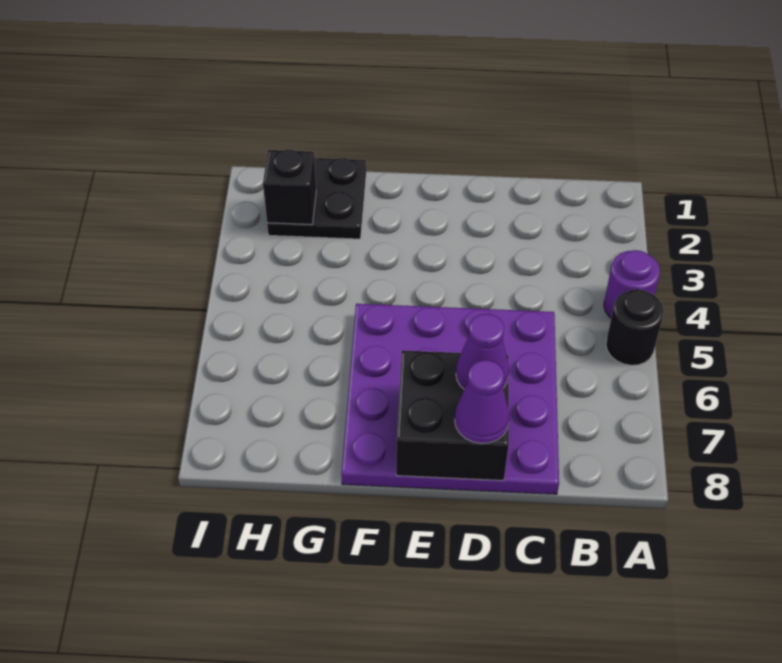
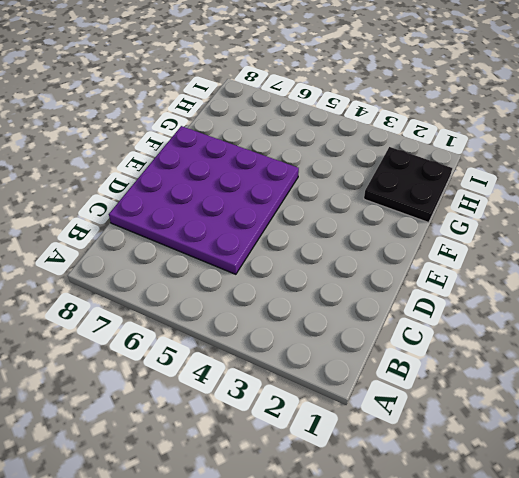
none -> purple round brick A4 level 1
none -> black round brick A5 level 1

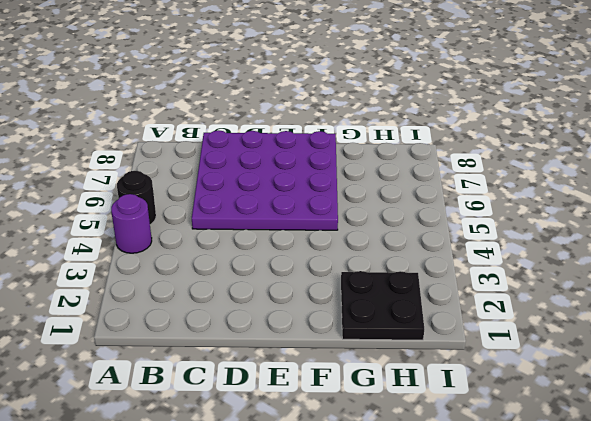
none -> black brick D7:E8 level 2
none -> black brick H2 level 2

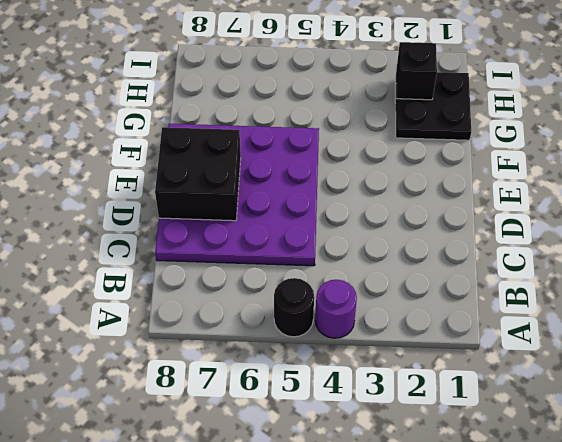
none -> purple cone D7 level 3
none -> purple cone D8 level 3

